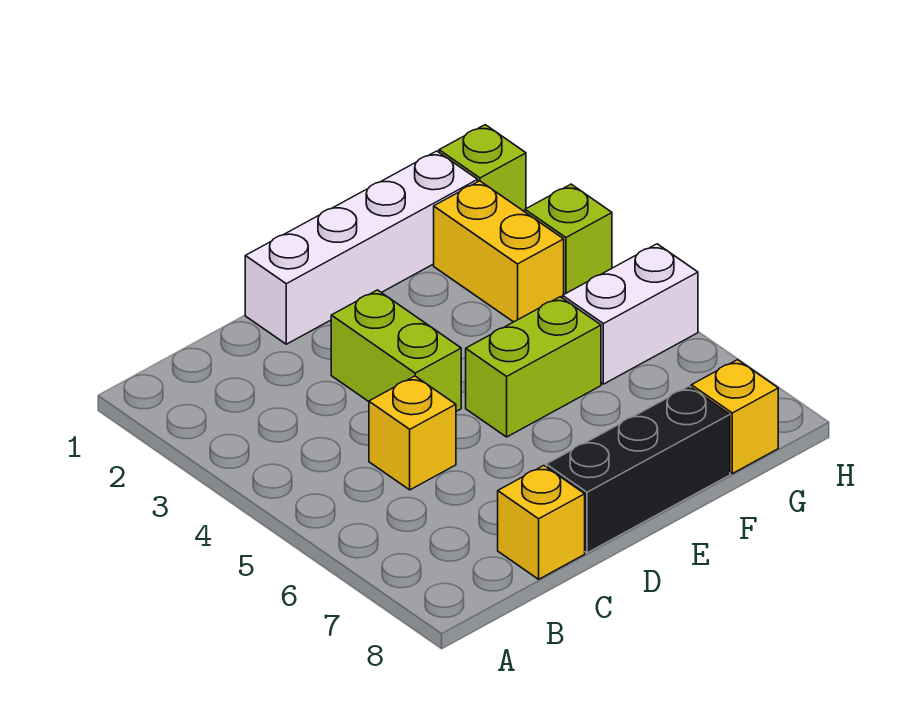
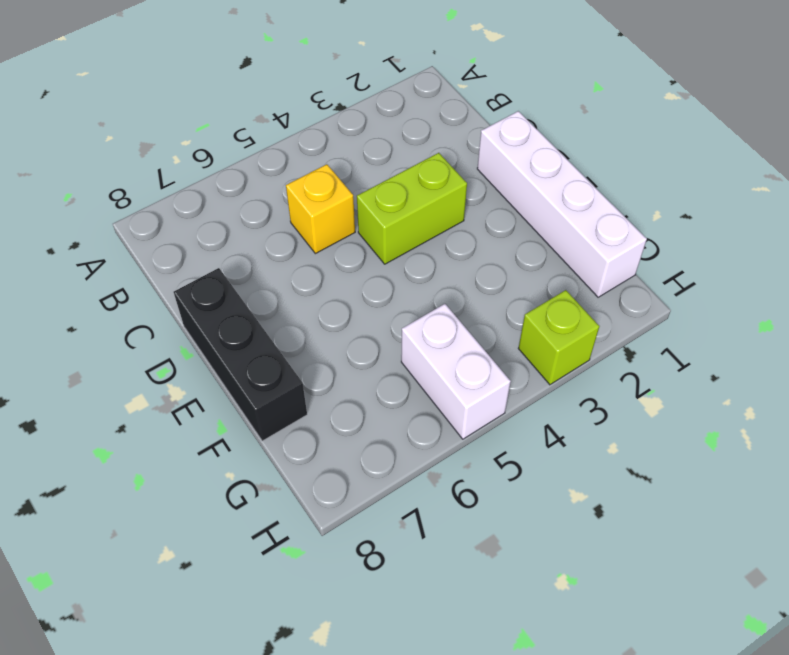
none -> yellow brick C8 level 1
none -> lime brick E5:F5 level 1

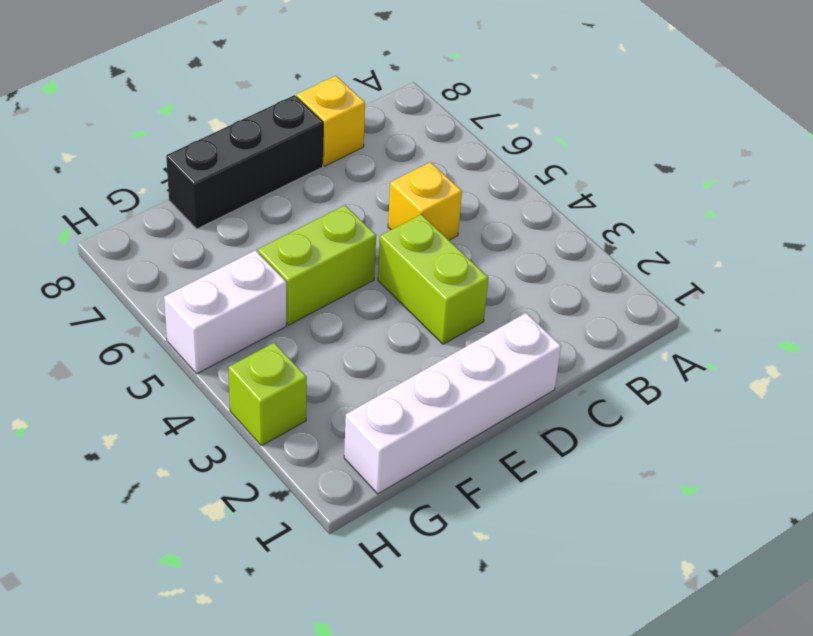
none -> yellow brick G2:G3 level 1
none -> yellow brick G8 level 1

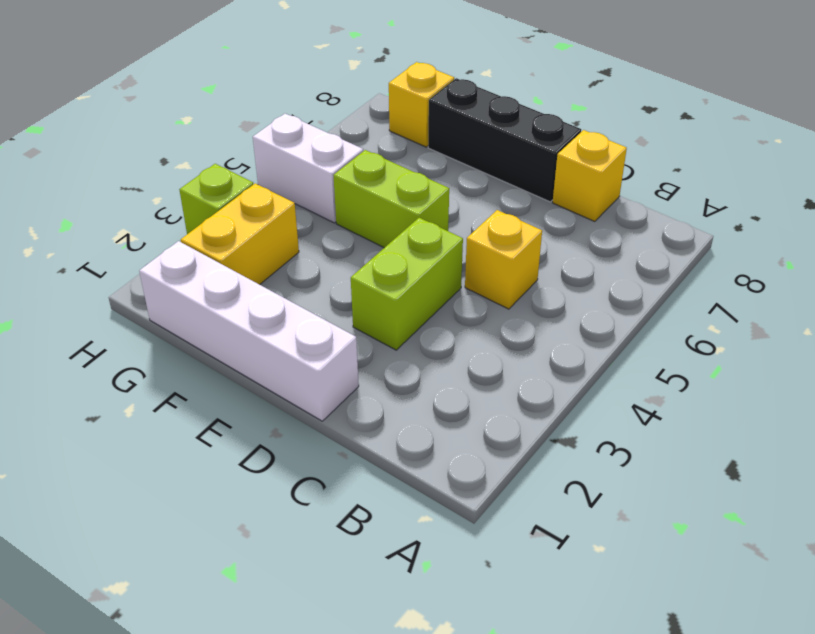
none -> lime brick H1 level 1

